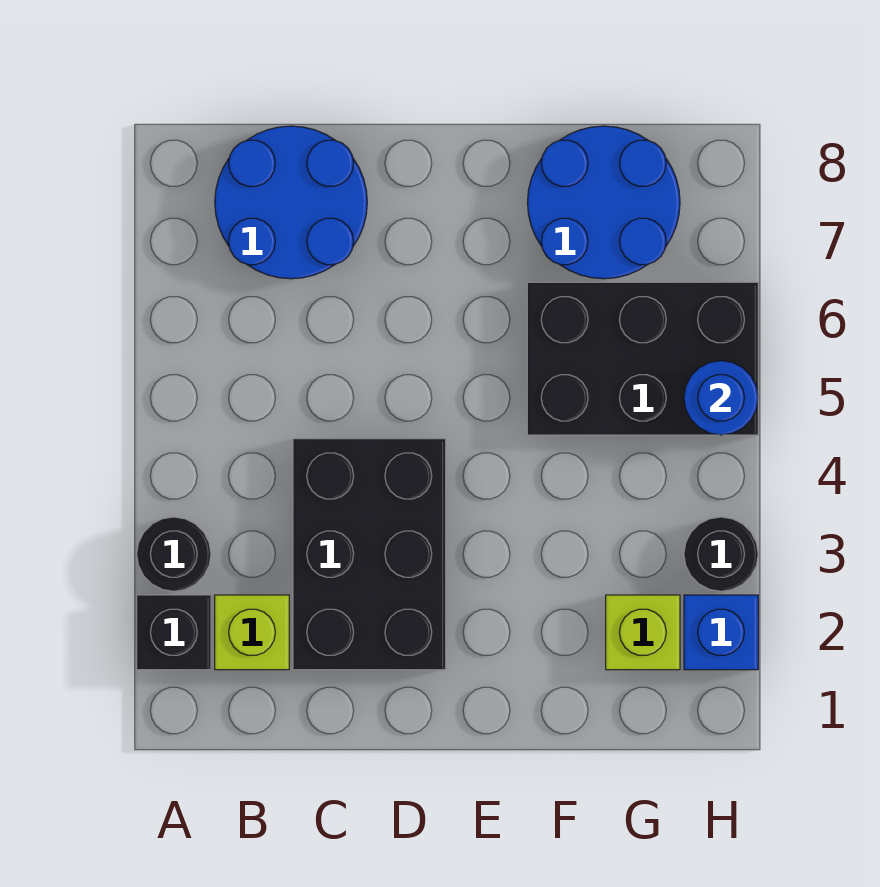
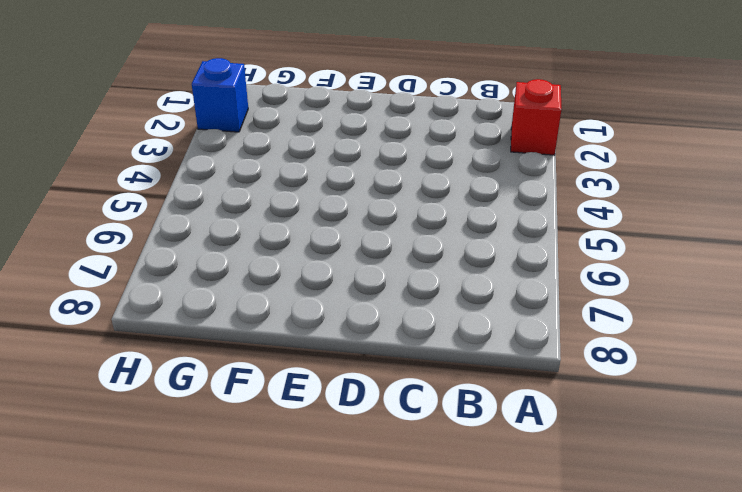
red brick A2 level 1 -> black brick A2 level 1
none -> black round brick A3 level 1
none -> lime brick B2 level 1

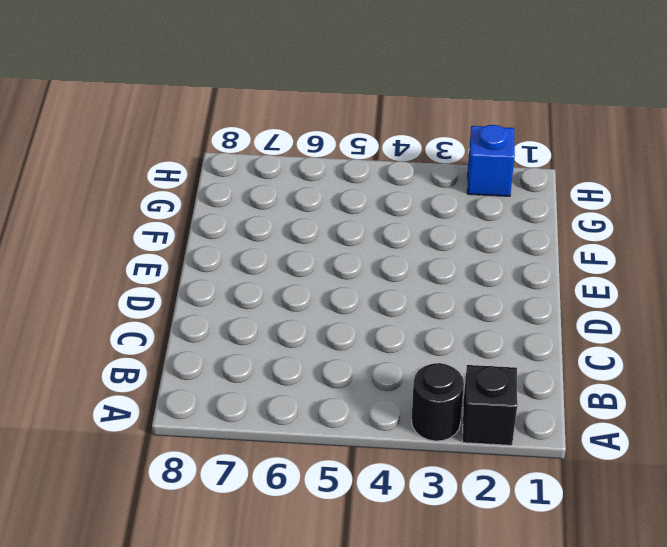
none -> lime brick B2 level 1
none -> blue round brick B7:C8 level 1

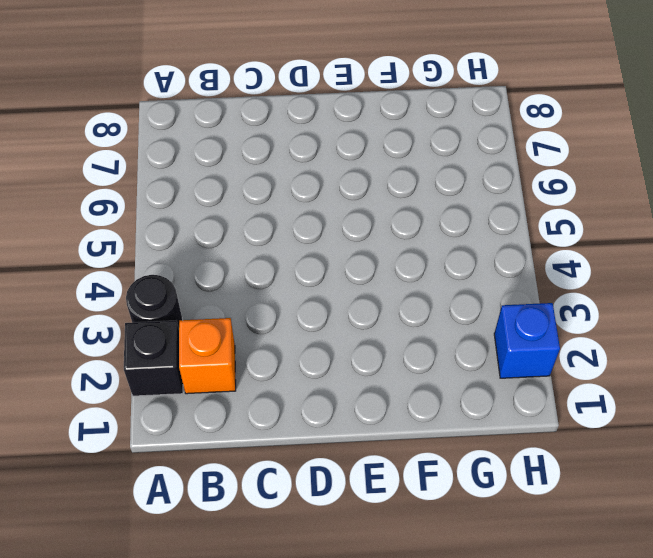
orange brick B2 level 1 -> lime brick B2 level 1
none -> blue round brick B7:C8 level 1
none -> black brick C2:D4 level 1

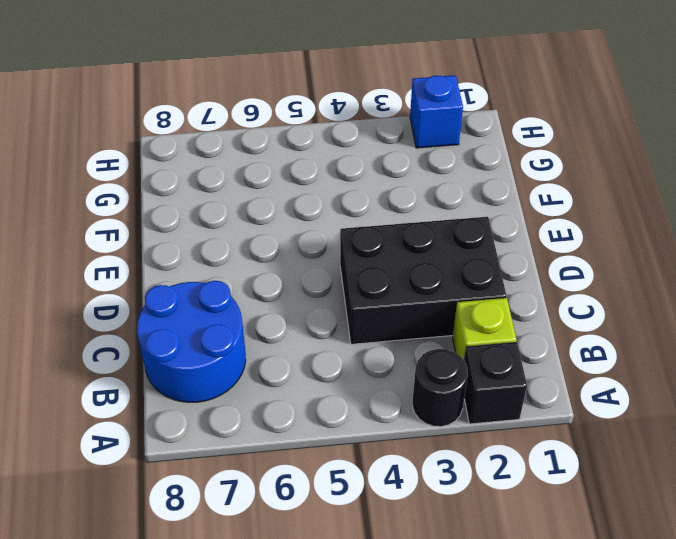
none -> black brick F5:H6 level 1
none -> blue round brick F7:G8 level 1

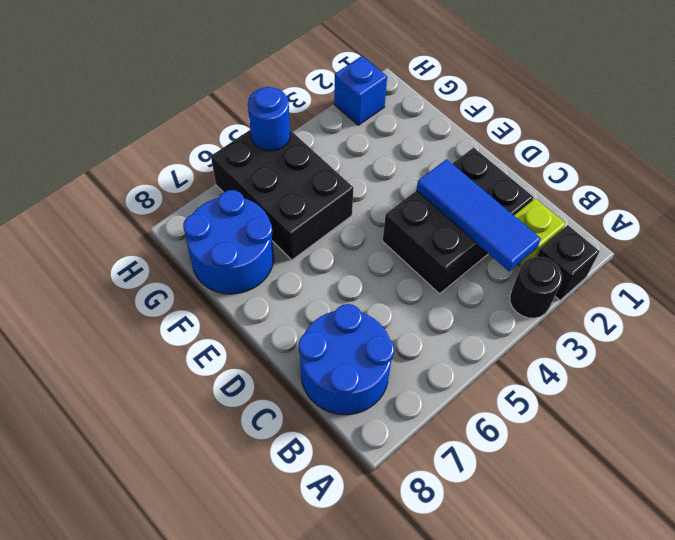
blue tile B3:D3 level 2 -> none
none -> lime brick G2 level 1
none -> black round brick H3 level 1

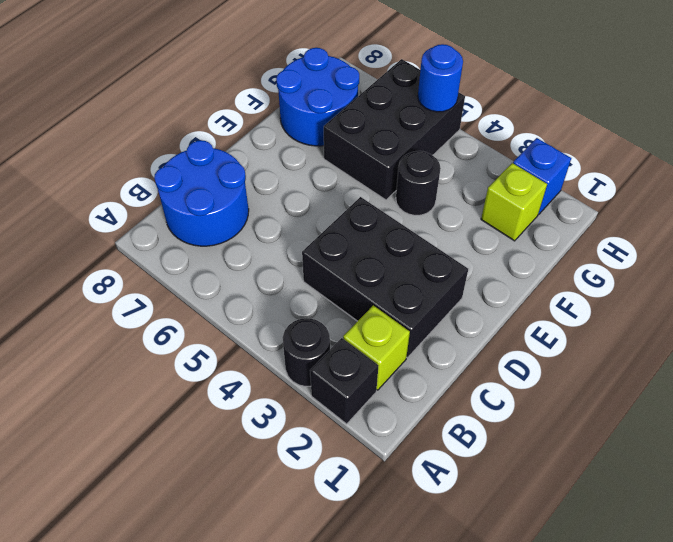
black round brick F4 level 1 -> black round brick H3 level 1

